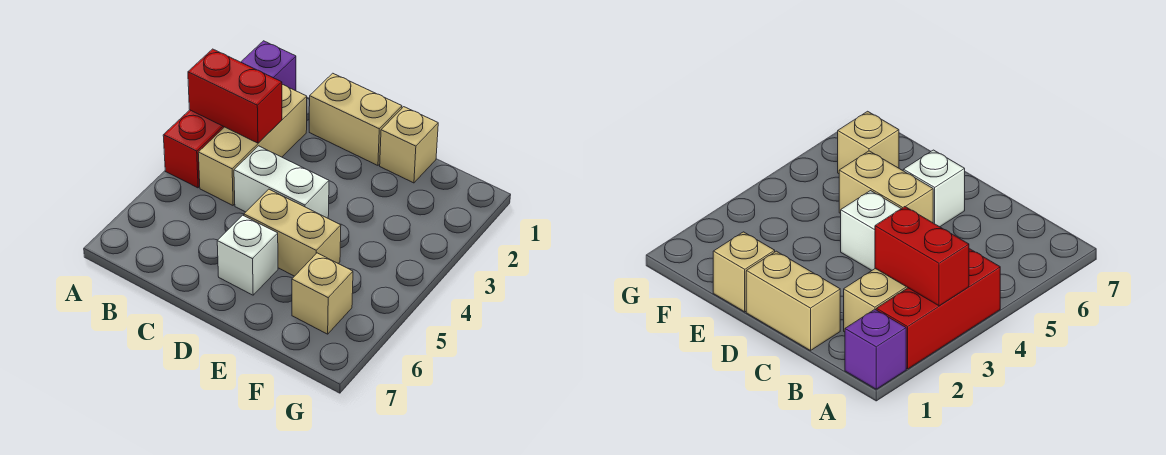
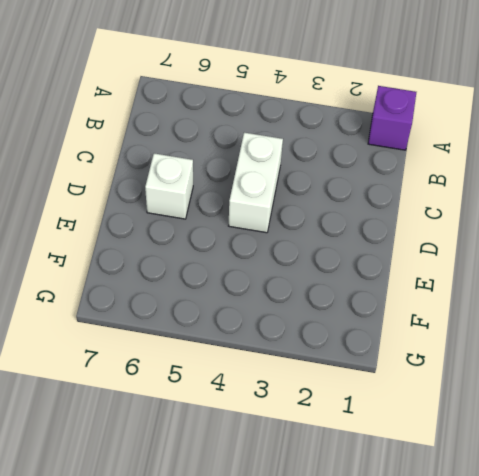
none -> red brick A2:A4 level 1
none -> tan brick B2:B4 level 1

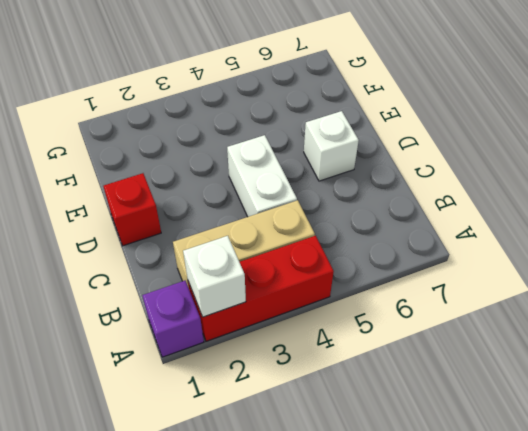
white brick A2 level 2 -> none
red brick D1 level 1 -> tan brick C1:D1 level 1
none -> tan brick D5:E5 level 1
none -> tan brick E1 level 1

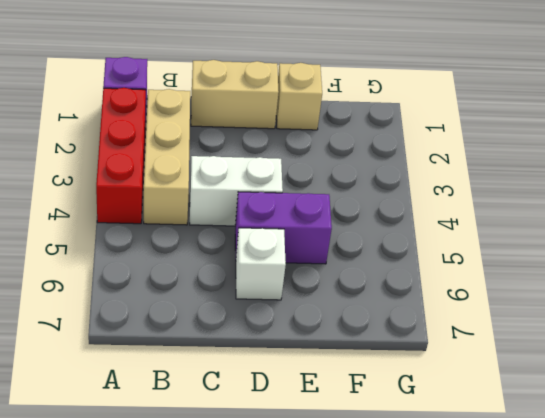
purple brick D5:E5 level 1 -> tan brick D5:E5 level 1
none -> tan brick F6 level 1
none -> red brick A3:B3 level 2

